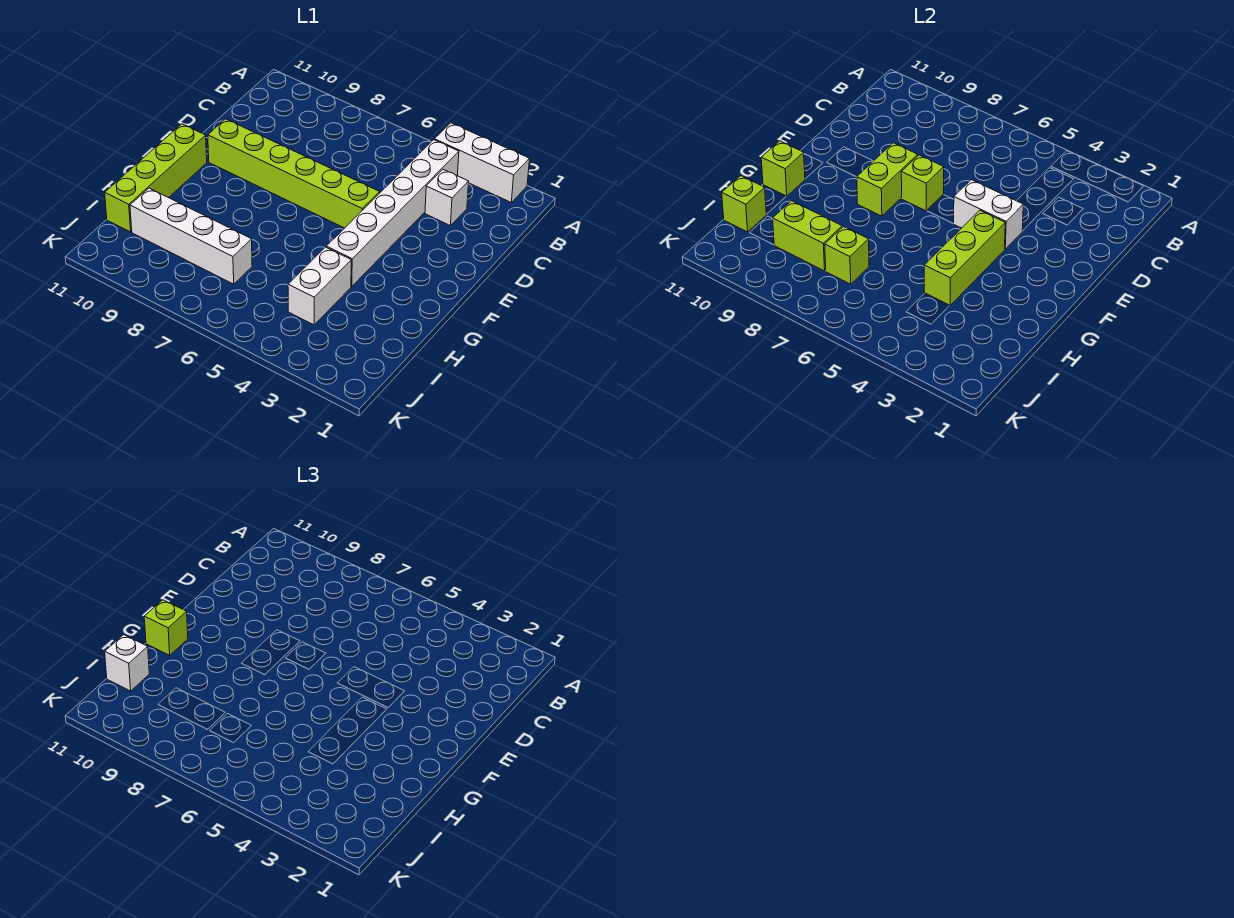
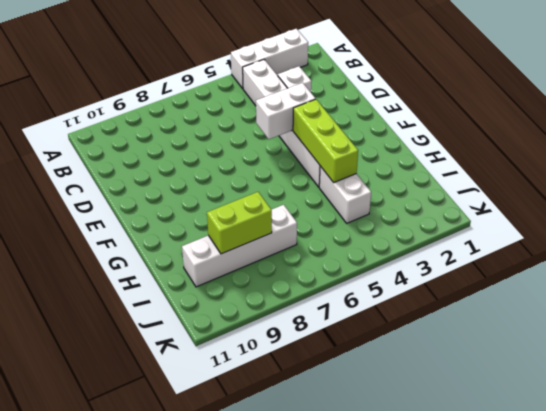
none -> lime brick E5:E10 level 1
none -> lime brick F11:I11 level 1
none -> lime brick E7 level 2

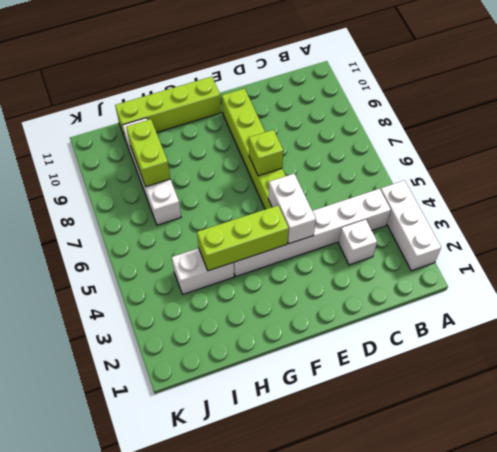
none -> lime brick E8:F8 level 2
none -> lime brick G11 level 2
none -> lime brick I7 level 2

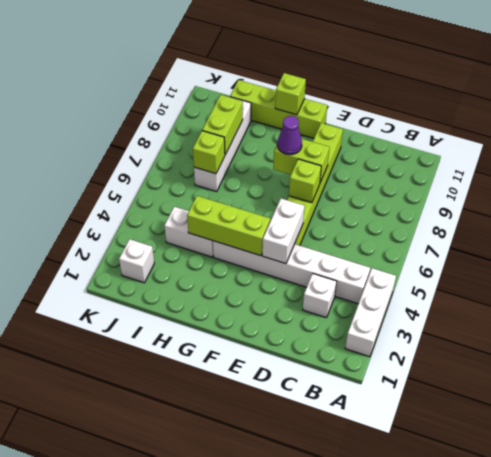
purple cone F8 level 3 -> none
white brick J2 level 1 -> white brick I11 level 3
none -> lime brick I11 level 2
none -> lime brick G11 level 3

